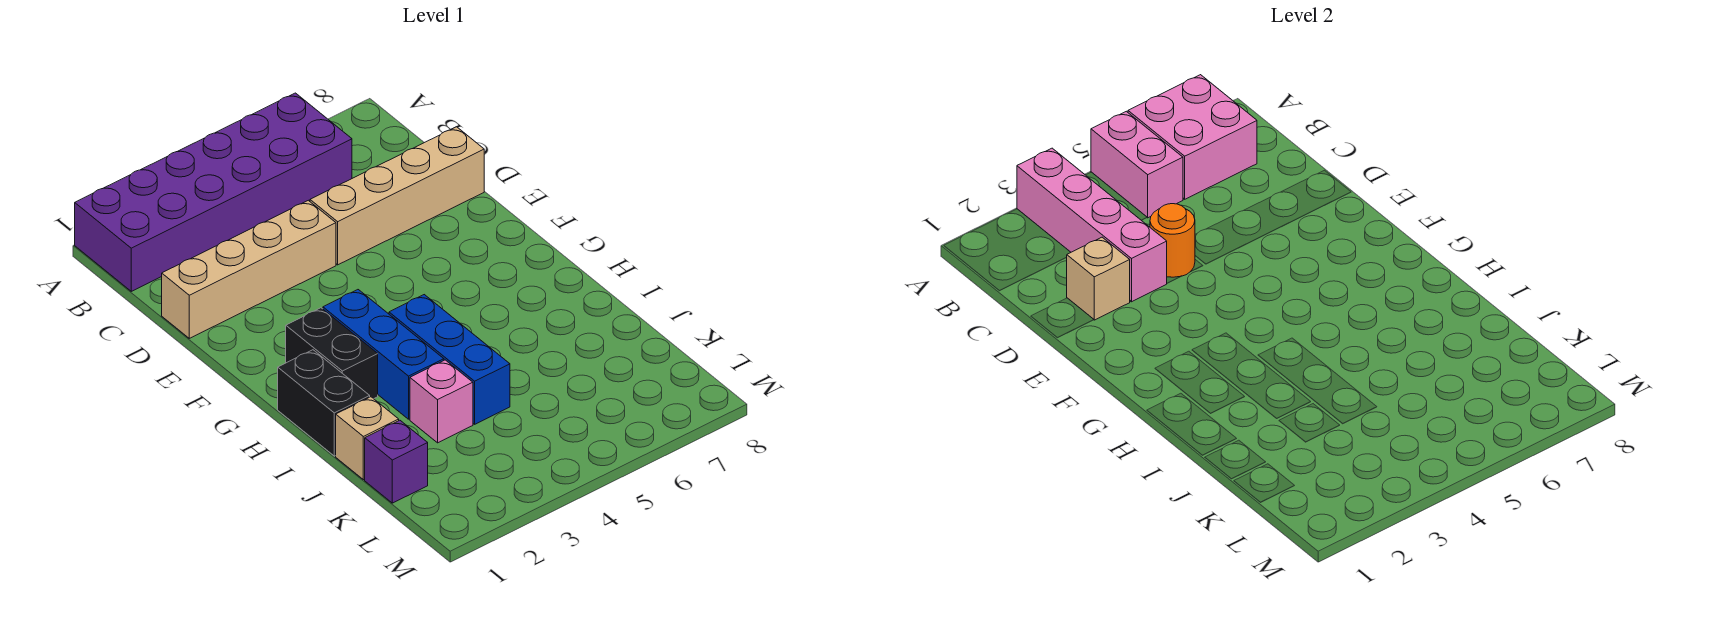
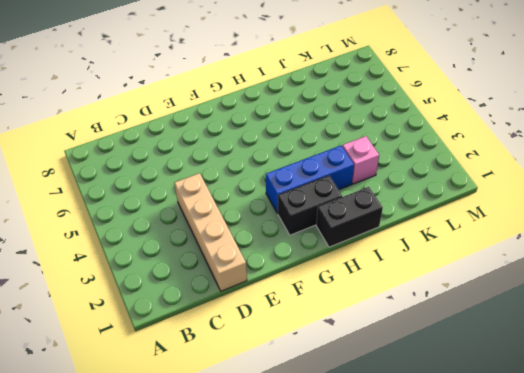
none -> purple brick A1:B6 level 1
none -> tan brick D5:D8 level 1
none -> blue brick H4:J4 level 1

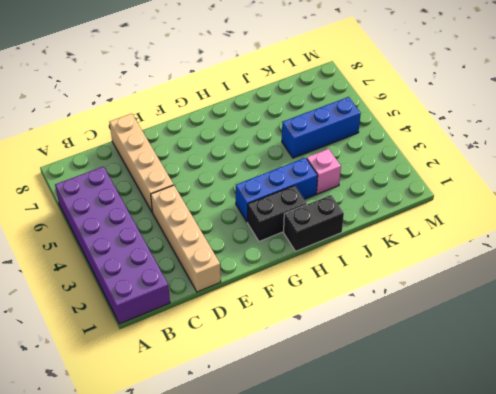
blue brick J5:L5 level 1 -> blue brick H4:J4 level 1
none -> tan brick J1 level 1
none -> purple brick K1 level 1
none -> pink brick A3:D3 level 2

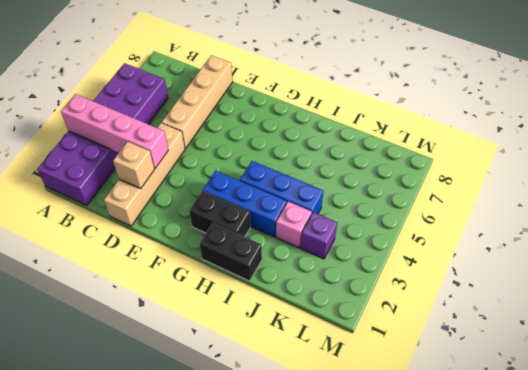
purple brick K3 level 1 -> purple brick K1 level 1
none -> tan brick J1 level 1
none -> pink brick A5:B5 level 2
none -> pink brick A6:B7 level 2

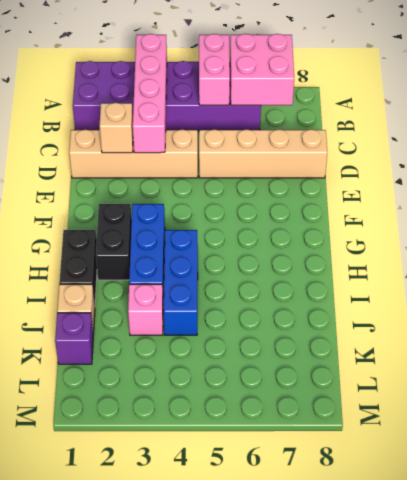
none -> orange round brick D4 level 2

